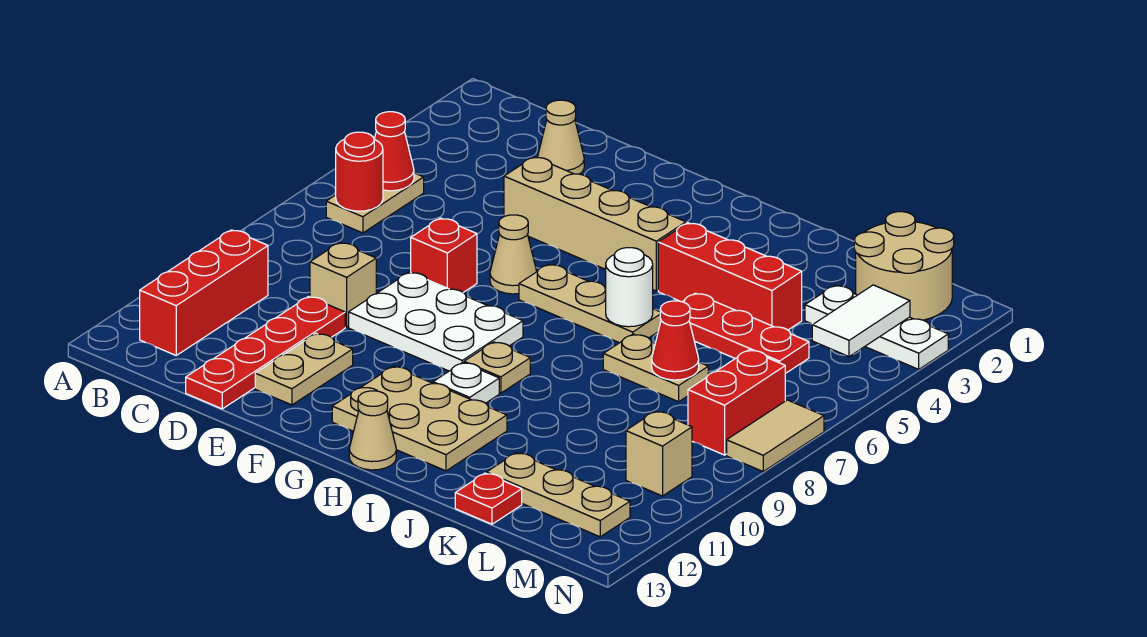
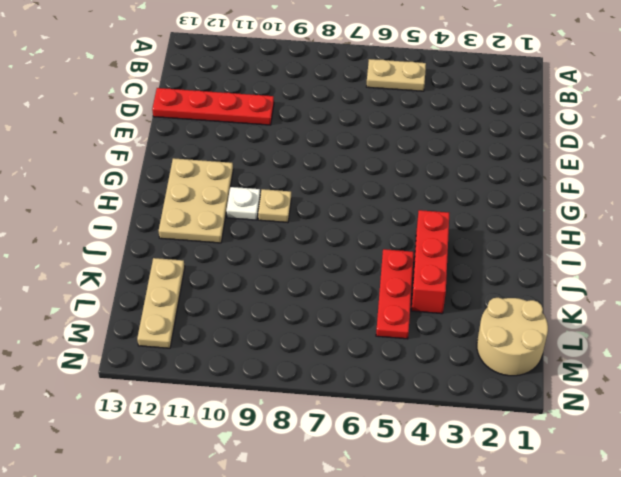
none -> red brick B10:B12 level 1
none -> tan cone D2 level 1
none -> tan brick D9 level 1
none -> tan brick E4:H4 level 1

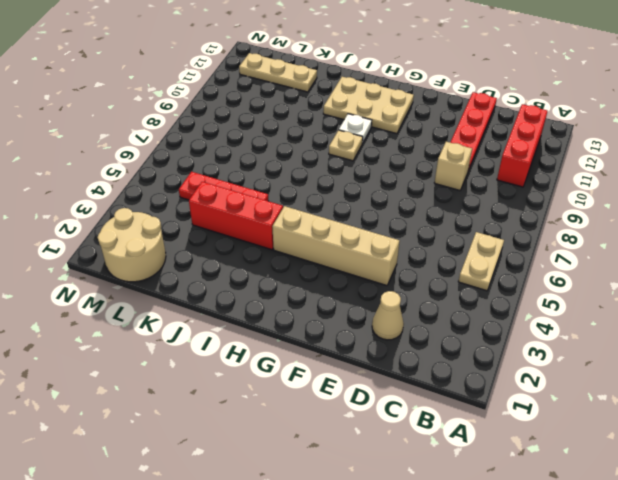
none -> red brick E7 level 1
none -> white plate E8:G9 level 1
none -> tan plate E11:E12 level 1
none -> tan cone F6 level 1

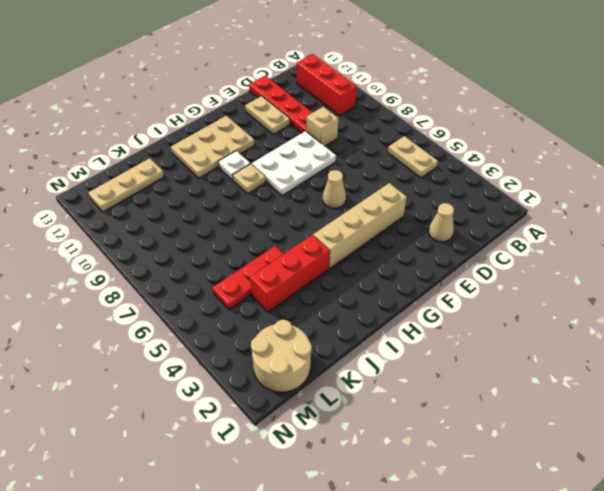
none -> red brick E7 level 1
none -> tan plate G6:I6 level 1
none -> tan cone H13 level 1
none -> tan plate J7:K7 level 1

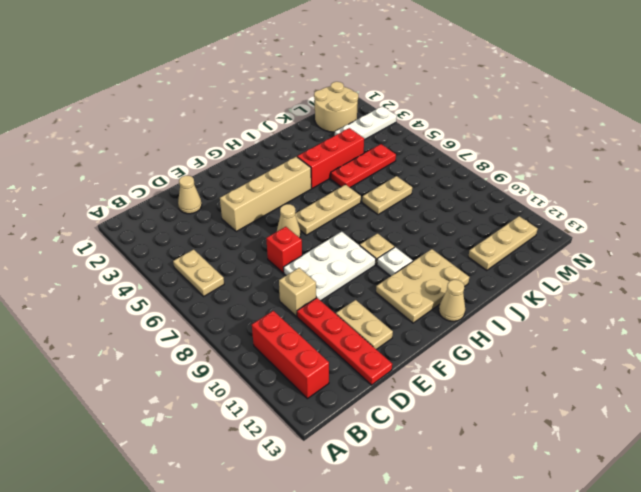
none -> red plate K13 level 1
none -> red brick M7:M8 level 1
none -> tan brick M10 level 1
none -> tan tile N7:N8 level 1

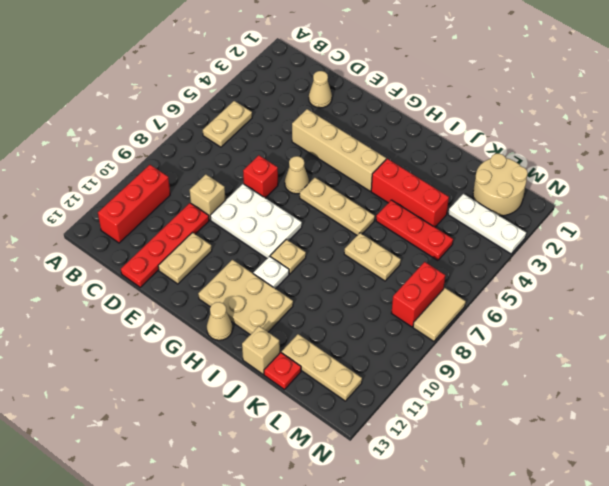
tan brick J13 level 1 -> tan brick M10 level 1
none -> red cone B5 level 2
none -> red round brick B6 level 2
none -> white round brick I6 level 2
none -> red cone K7 level 2

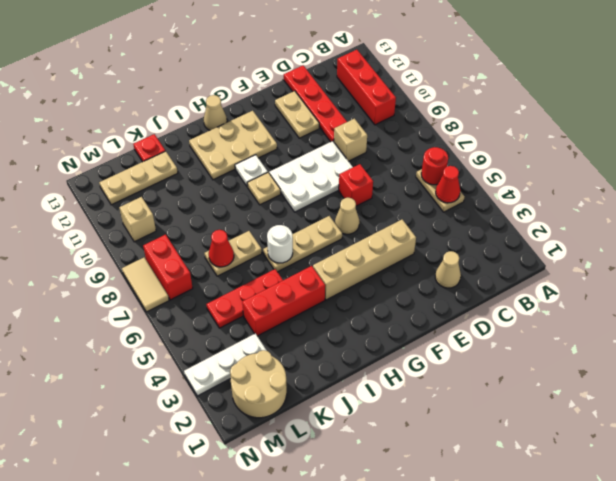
none -> white tile M3:M4 level 2

